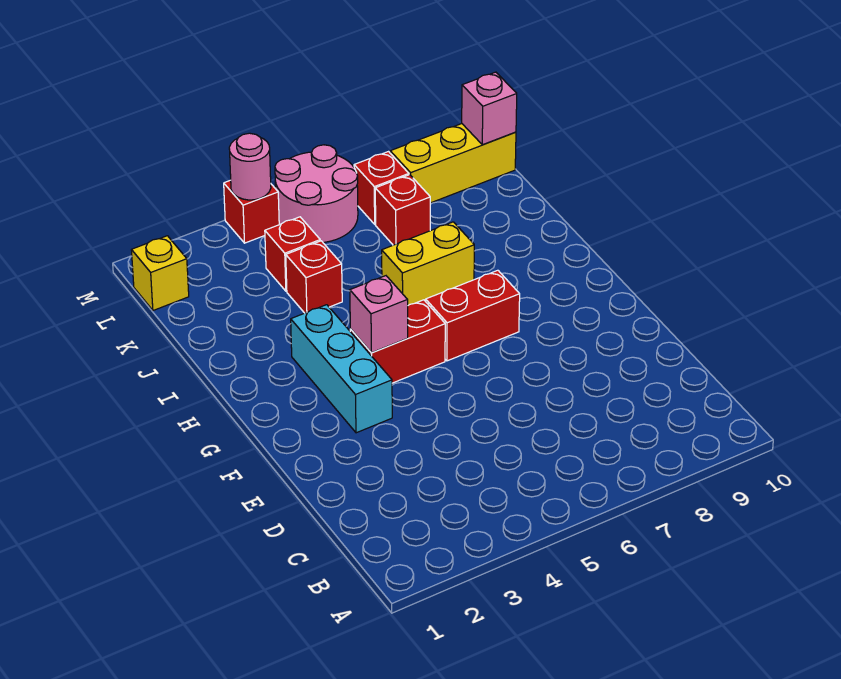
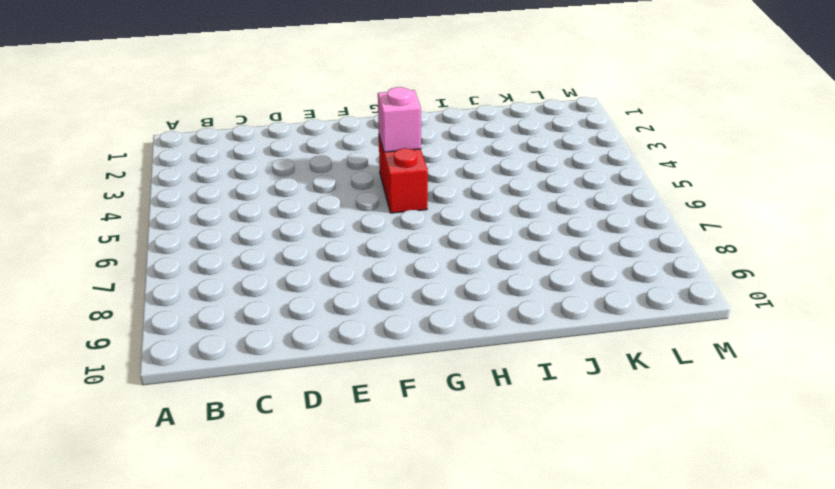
none -> cyan brick F3:H3 level 1
none -> red brick G6:G7 level 1
none -> yellow brick I6:I7 level 1

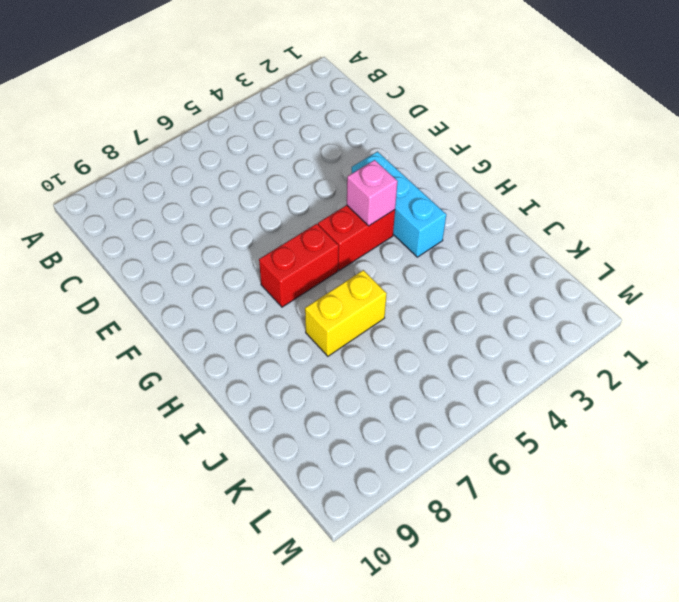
none -> red brick J4 level 1
none -> red brick K4 level 1
none -> red brick K7 level 1

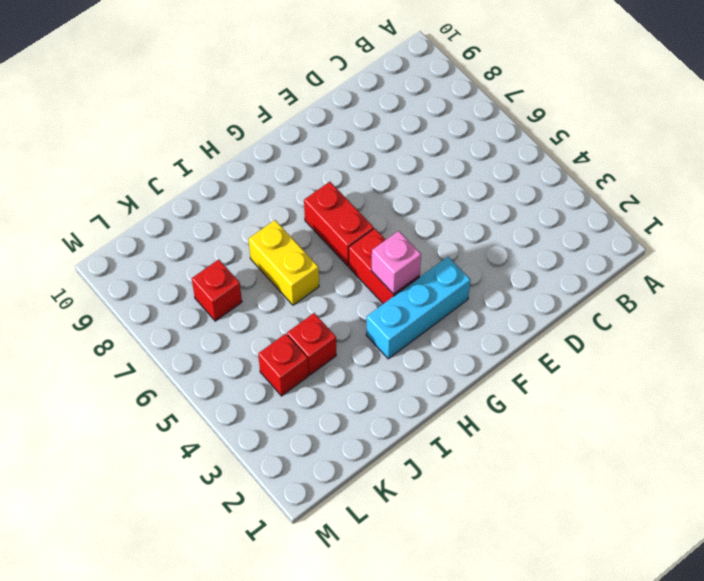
none -> yellow brick L1 level 1
none -> pink round brick L5:M6 level 1
none -> red brick L7 level 1

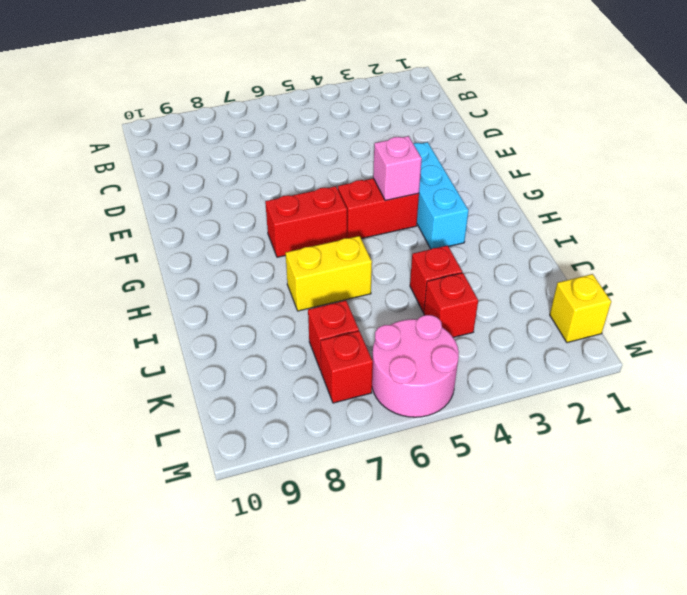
none -> yellow brick L8:L10 level 1
none -> red brick M4 level 1
none -> pink brick L10 level 2

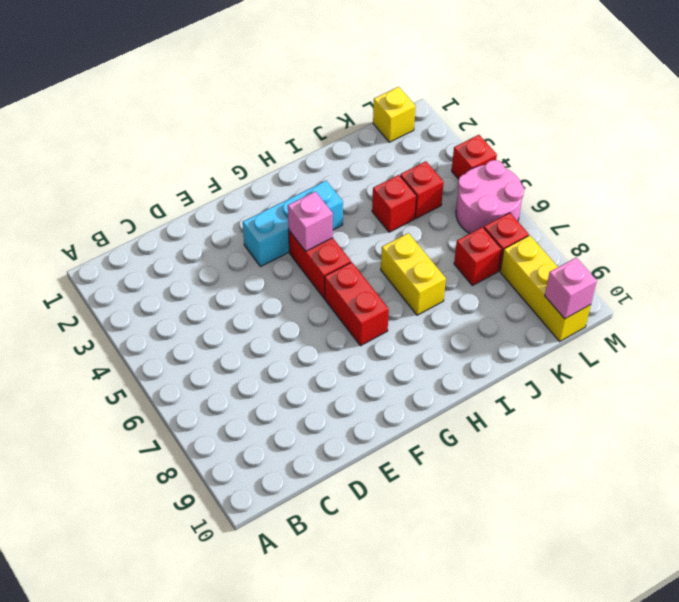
none -> pink round brick M4 level 2

